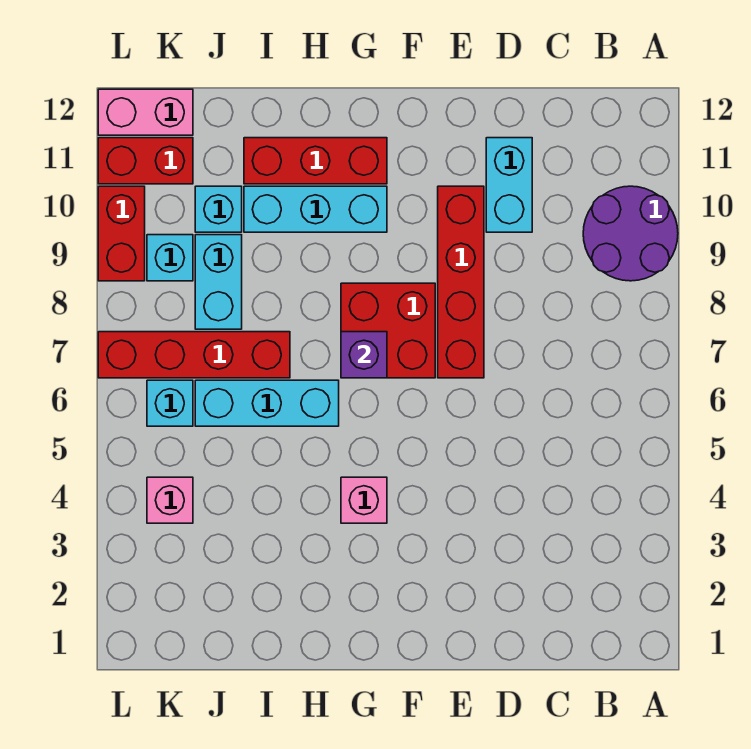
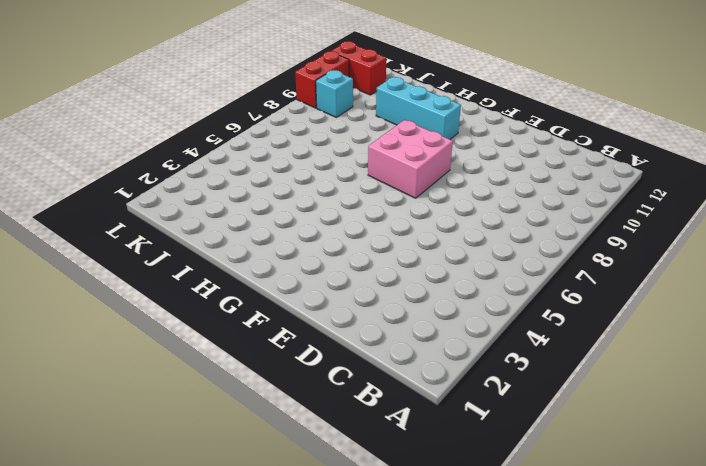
pink brick F7:G8 level 1 -> red brick F7:G8 level 1
none -> purple round brick A9:B10 level 1
none -> cyan brick D10:D11 level 1
none -> red brick E7:E10 level 1

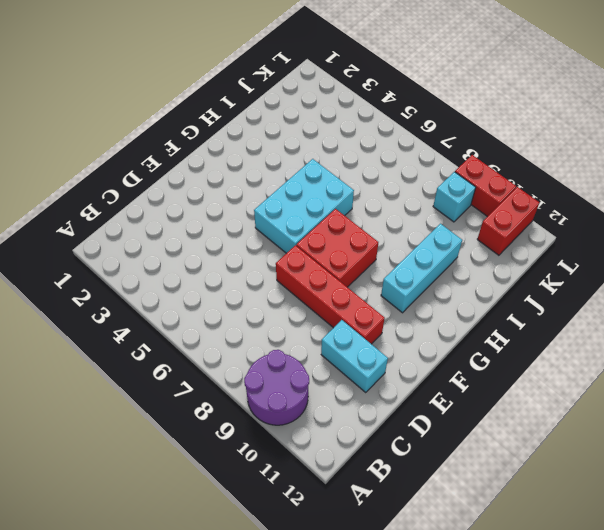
cyan brick F5:H6 level 1 -> cyan brick H6:J6 level 1
none -> pink brick G4 level 1
none -> red brick G11:I11 level 1
none -> red brick I7:L7 level 1

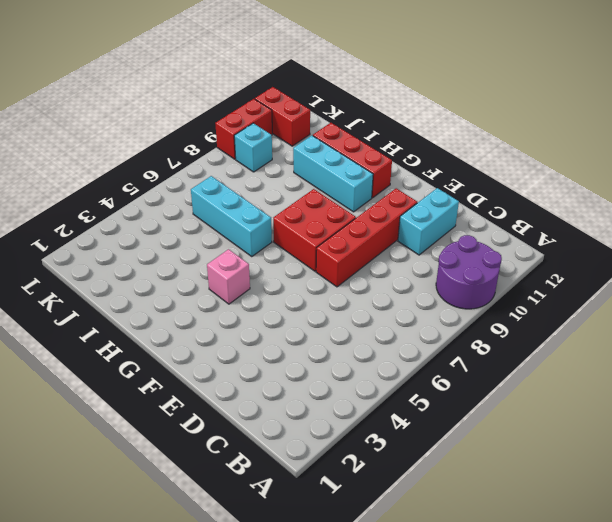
none -> red brick I7:L7 level 1
none -> cyan brick J8:J9 level 1
none -> cyan brick J10 level 1

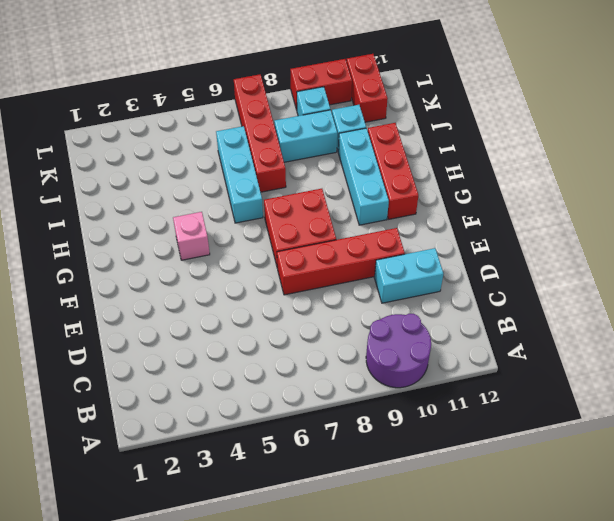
none -> pink brick K4 level 1
none -> cyan brick K6 level 1
none -> pink brick K12:L12 level 1

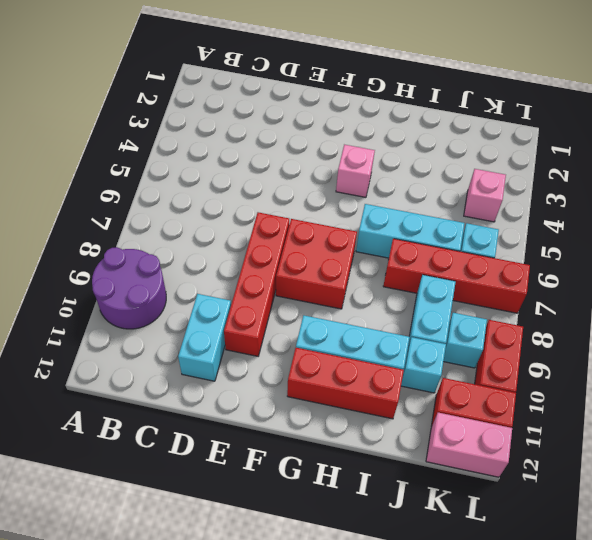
none -> purple brick G7 level 2

